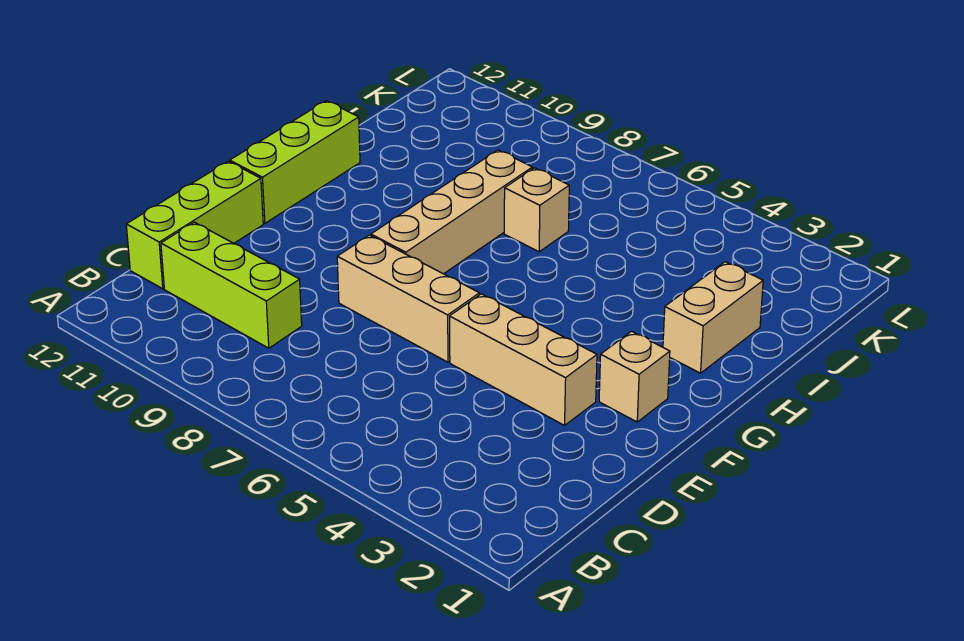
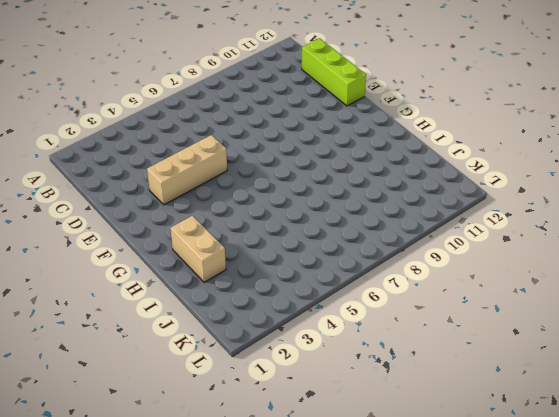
none -> lime brick C9:C11 level 1
none -> tan brick E6:E8 level 1

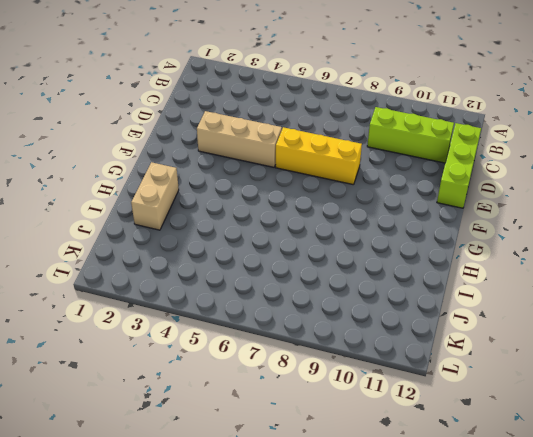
yellow brick E6:E8 level 1 -> tan brick E6:E8 level 1
none -> tan brick F2 level 1
none -> tan brick F8:I8 level 1

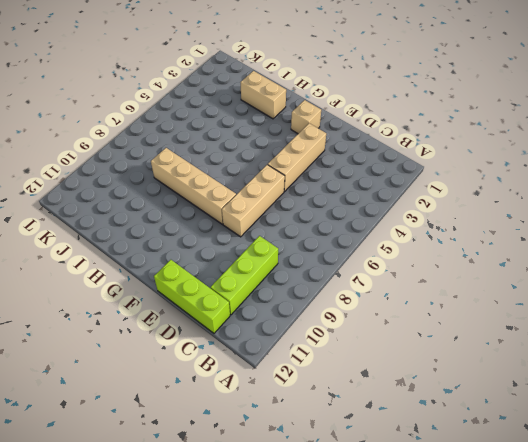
none -> lime brick F12:H12 level 1
none -> tan brick I7 level 1

